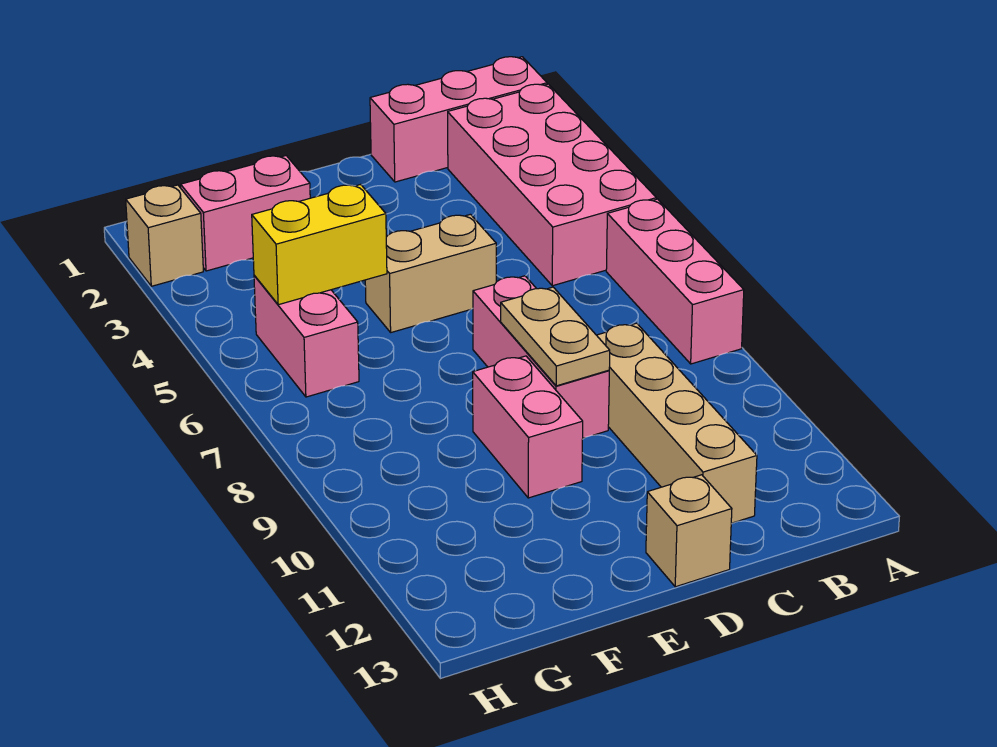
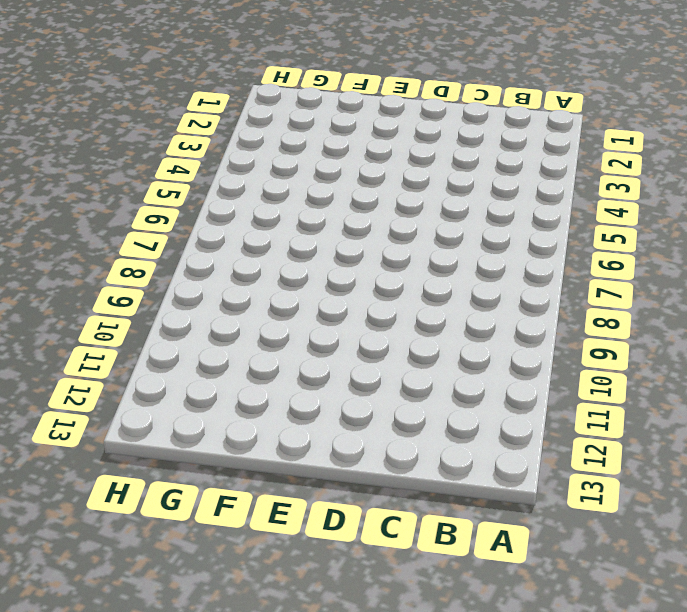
none -> pink brick A1:C1 level 1
none -> pink brick A2:B5 level 1
none -> pink brick A6:A8 level 1

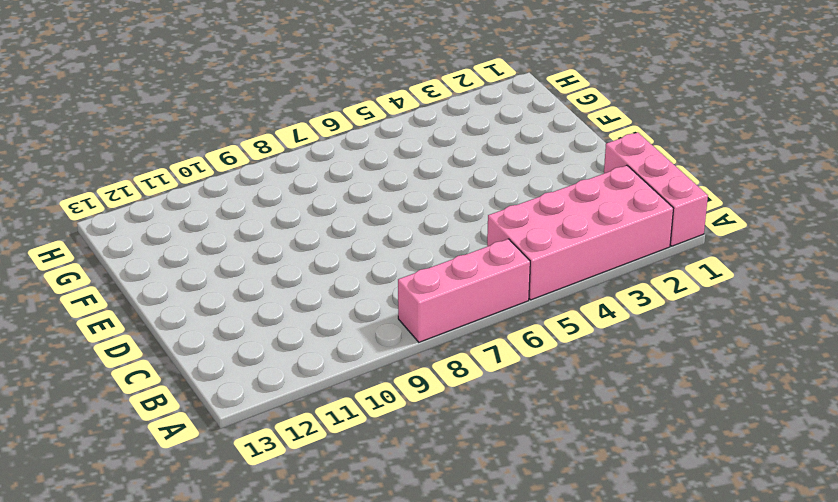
none -> tan brick C9:C12 level 1
none -> tan brick D5:E5 level 1
none -> pink brick D7:D9 level 1

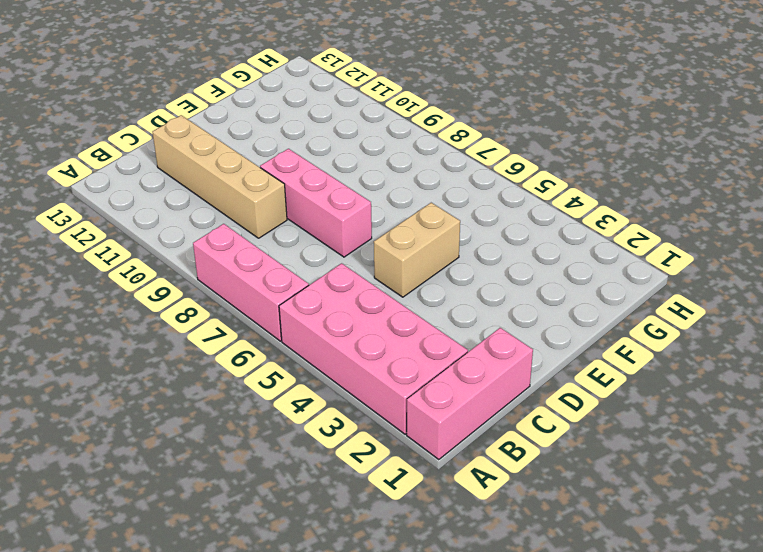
none -> tan brick D13 level 1
none -> pink brick E9:E10 level 1
none -> pink brick F2:G2 level 1

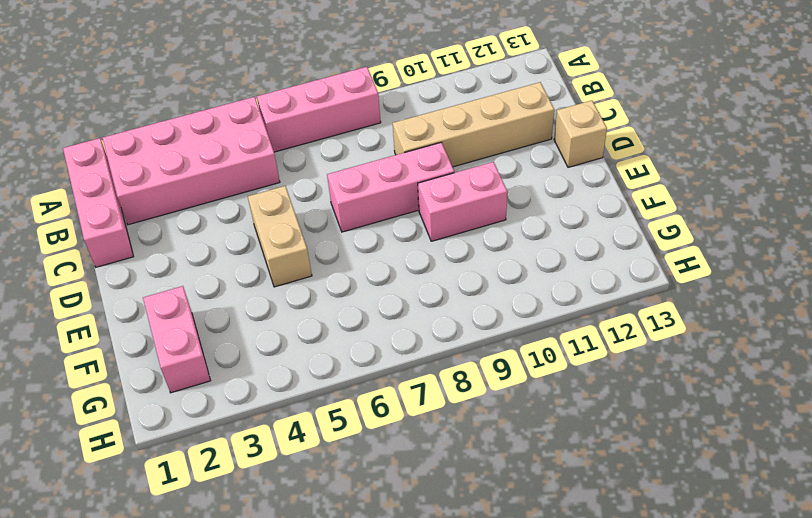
none -> pink brick G5:G6 level 1
none -> tan brick H2 level 1
none -> tan plate D8:D9 level 2

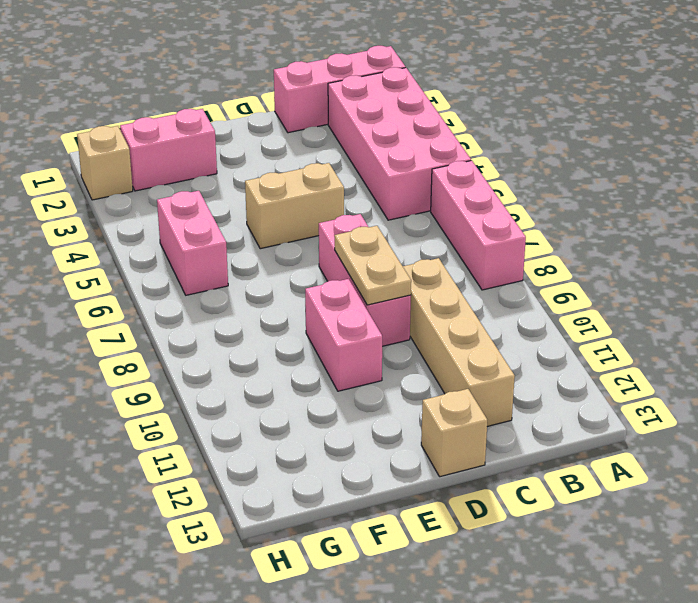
none -> yellow brick F5:G5 level 2

